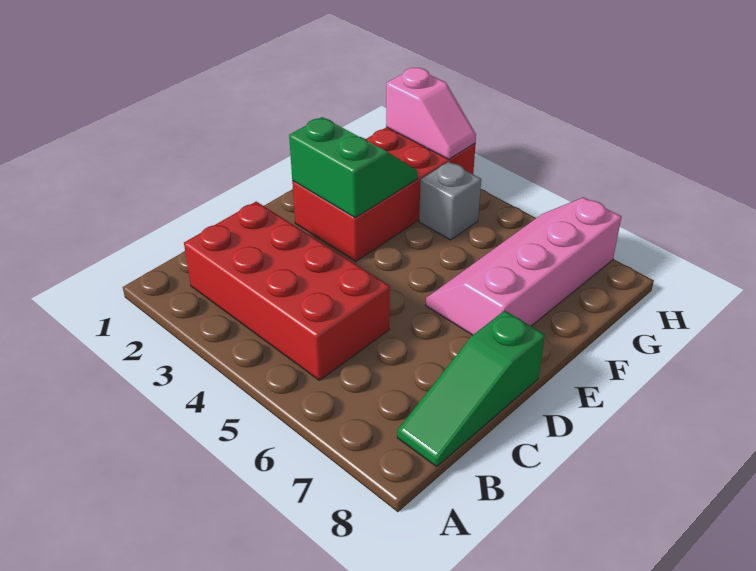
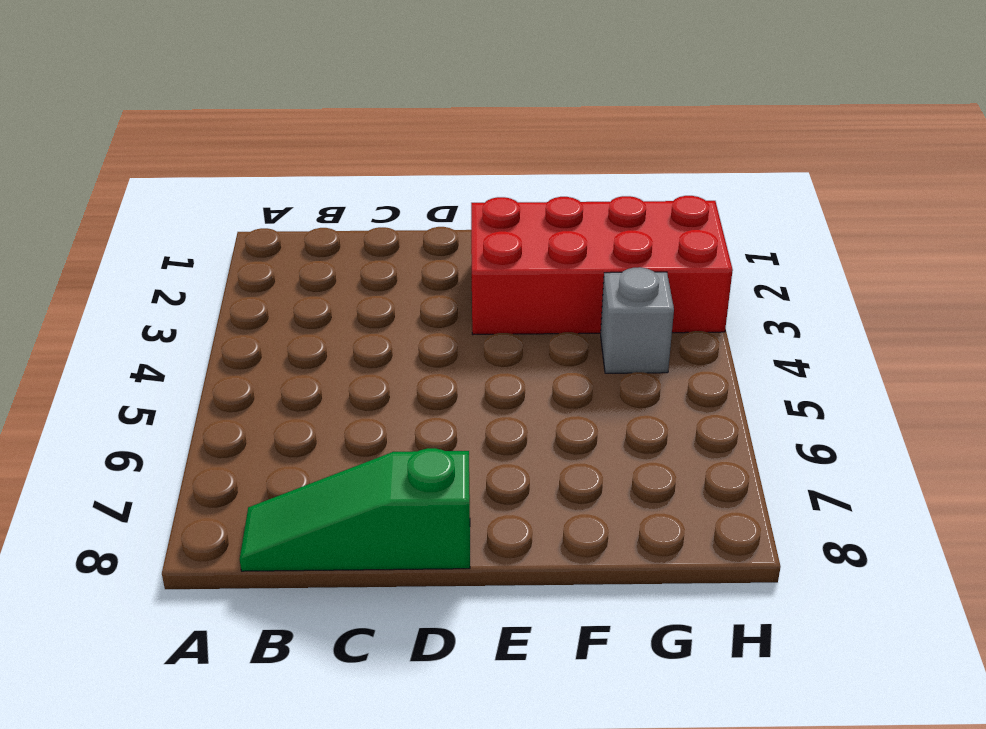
none -> red brick B2:C5 level 1
none -> pink slope E6:H7 level 1 top 7

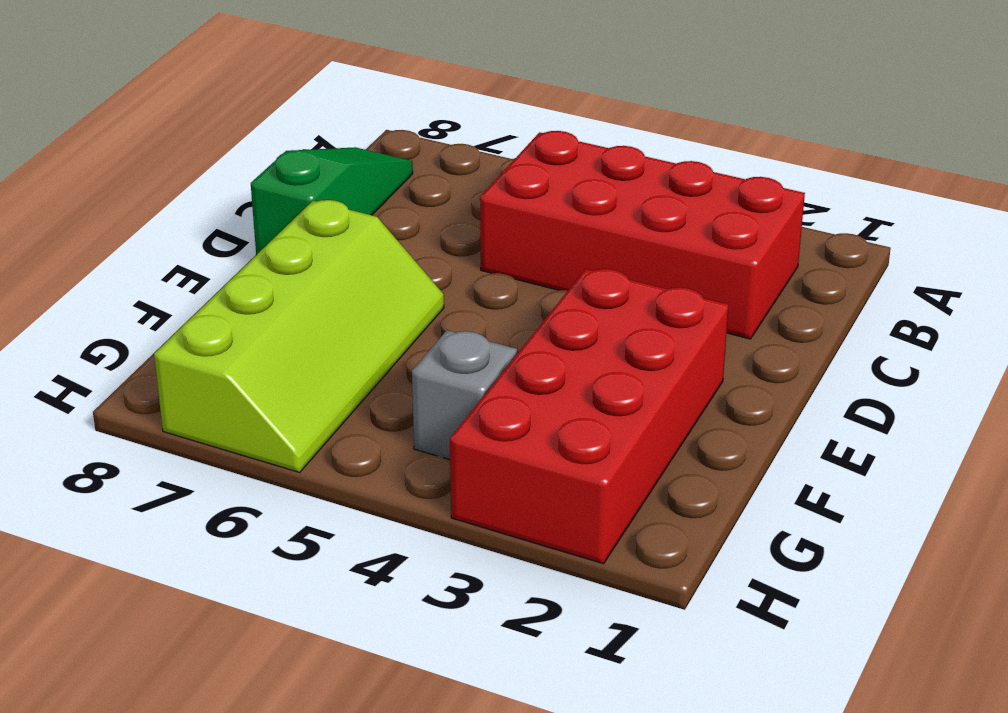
lime slope E6:H7 level 1 top 7 -> pink slope E6:H7 level 1 top 7
none -> green slope E2:F3 level 2 top E
none -> pink slope H2:H3 level 2 top 2

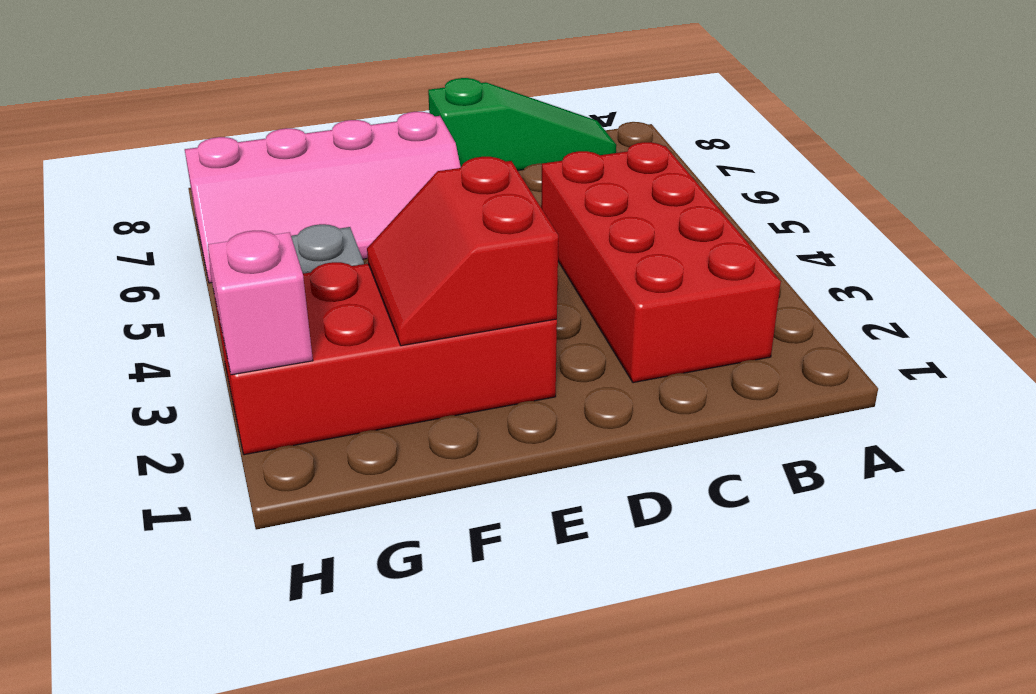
red slope E2:F3 level 2 top E -> green slope E2:F3 level 2 top E

